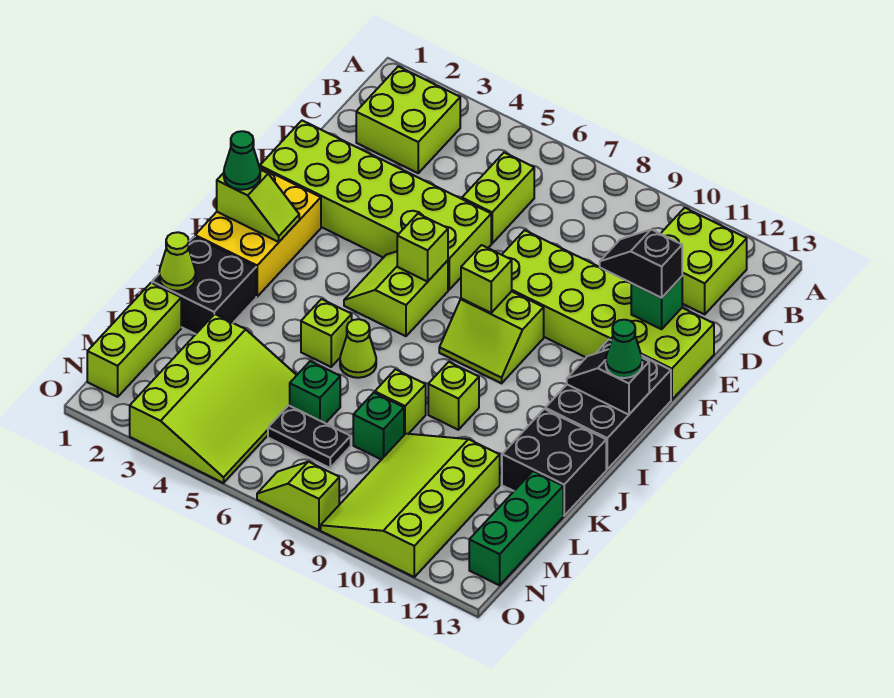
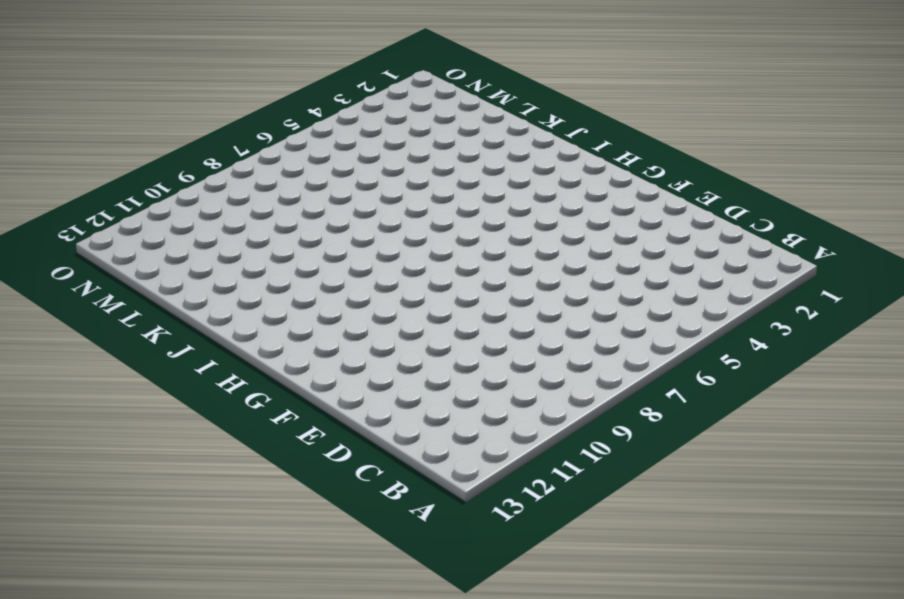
none -> lime brick B2:C3 level 1
none -> lime brick B11:C12 level 1
none -> lime brick C6:D6 level 1
none -> lime brick E1:F6 level 1

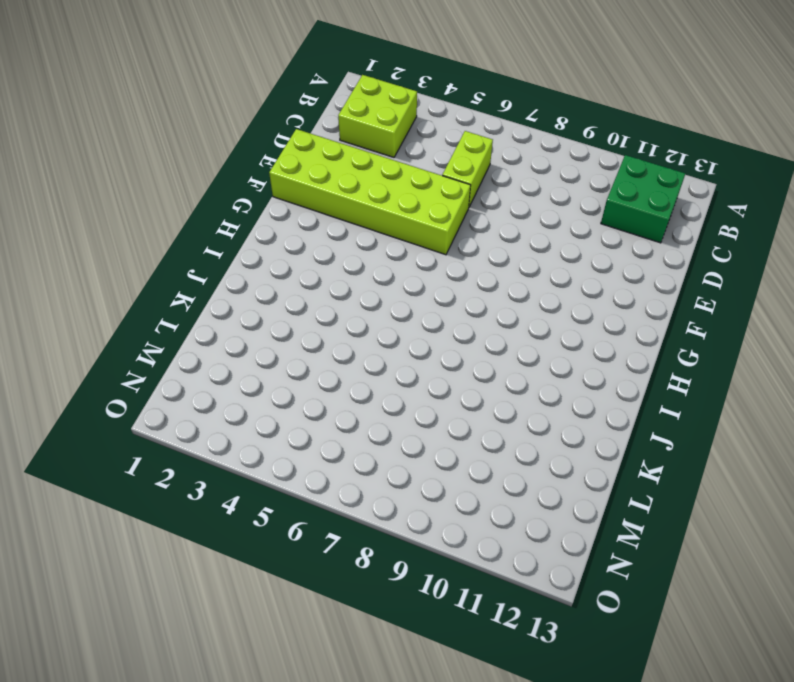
green brick B11:C12 level 1 -> lime brick B11:C12 level 1
none -> lime brick E8:F13 level 1
none -> yellow brick G1:I2 level 1
none -> lime slope G5:H6 level 1 top 6
none -> lime slope G8:H9 level 1 top G

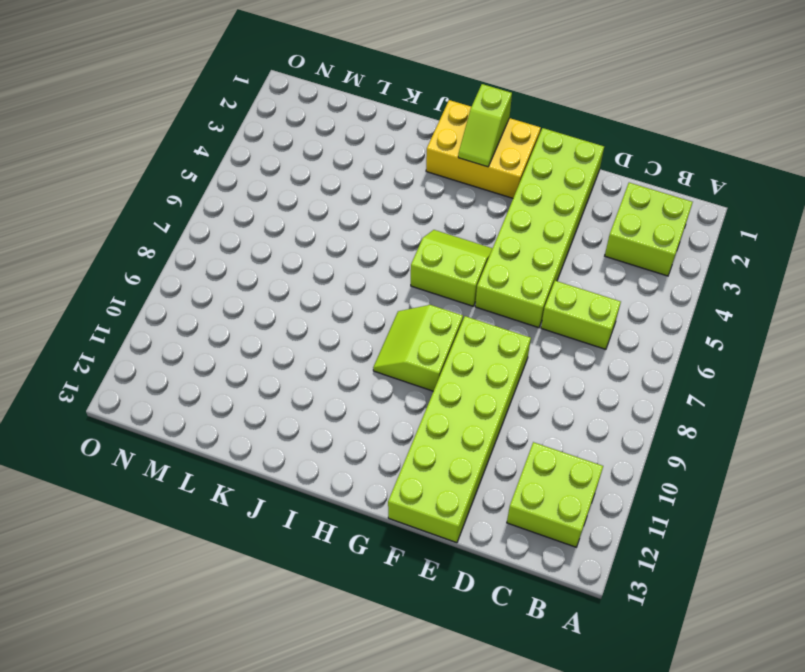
none -> black brick G12:I13 level 1
none -> black brick J1:K2 level 1
none -> lime brick J5 level 1
none -> lime cone J6 level 1

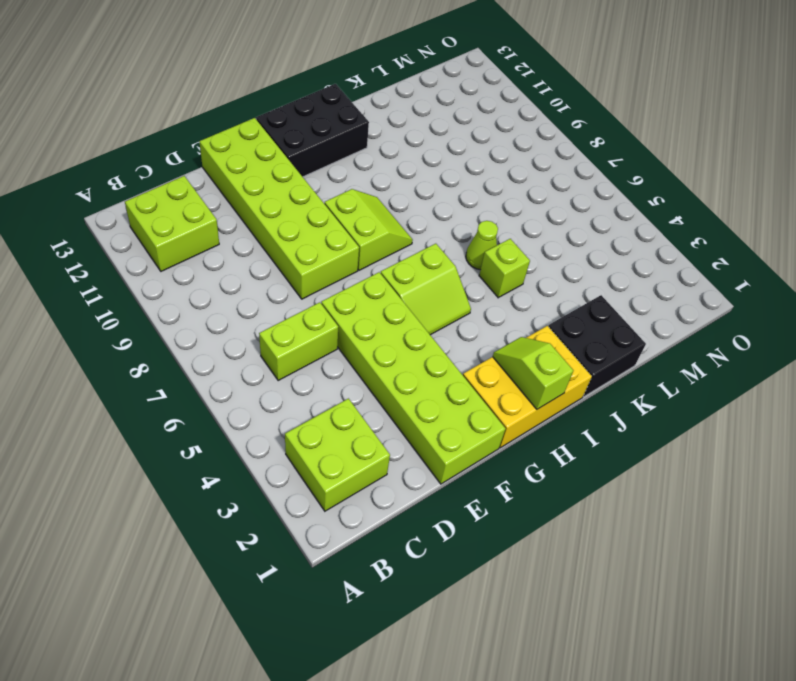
none -> lime brick J9 level 1
none -> black brick J12:K13 level 1
none -> lime brick K8 level 1
none -> lime brick L1:N1 level 1

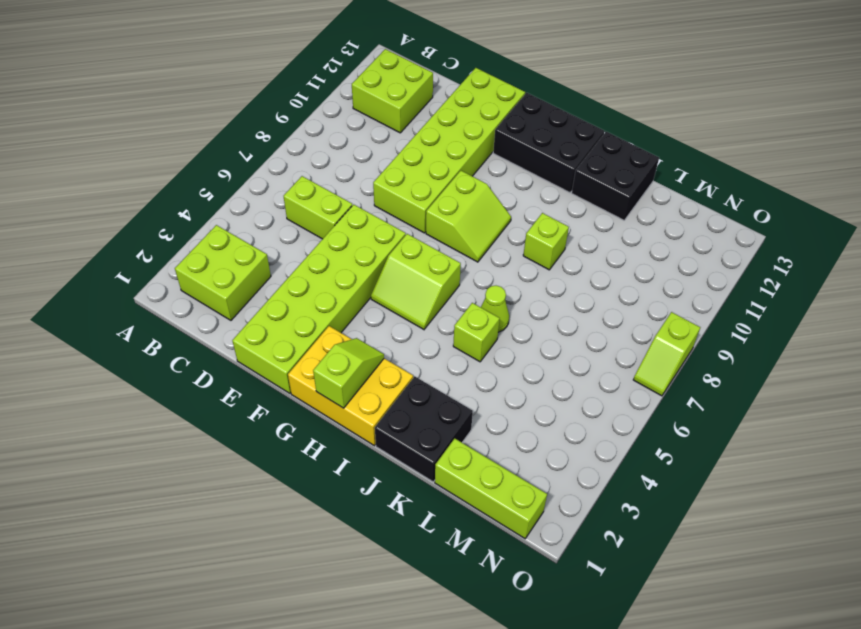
none -> lime brick K8 level 1
none -> lime slope L3:O5 level 1 top 3
none -> green brick L6 level 1
none -> green brick L8 level 1

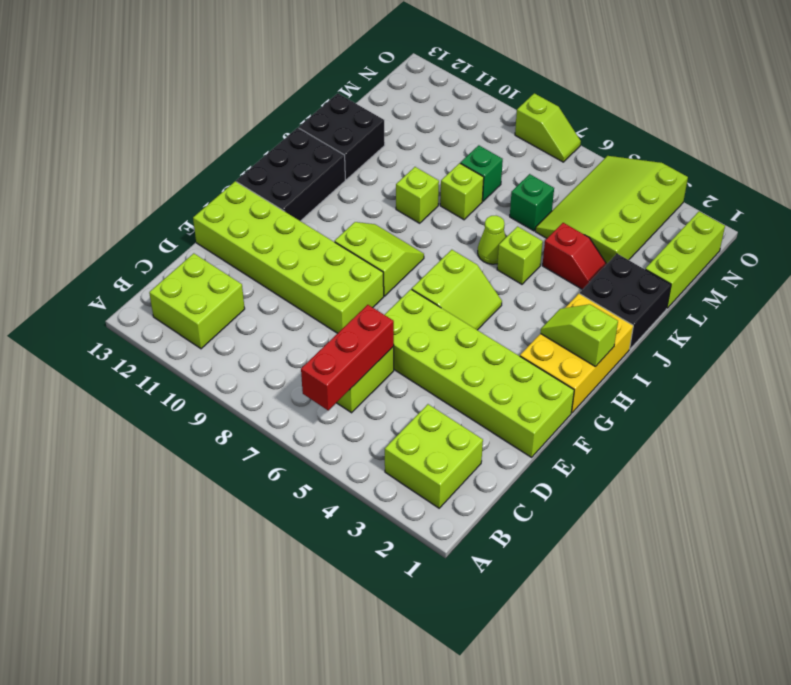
red brick B6:D6 level 2 -> none
red slope K3:K4 level 1 top 4 -> none
none -> lime slope L9:O11 level 1 top 11
none -> green brick L13:N13 level 1
none -> black plate M6:M7 level 1
none -> green brick E12 level 2

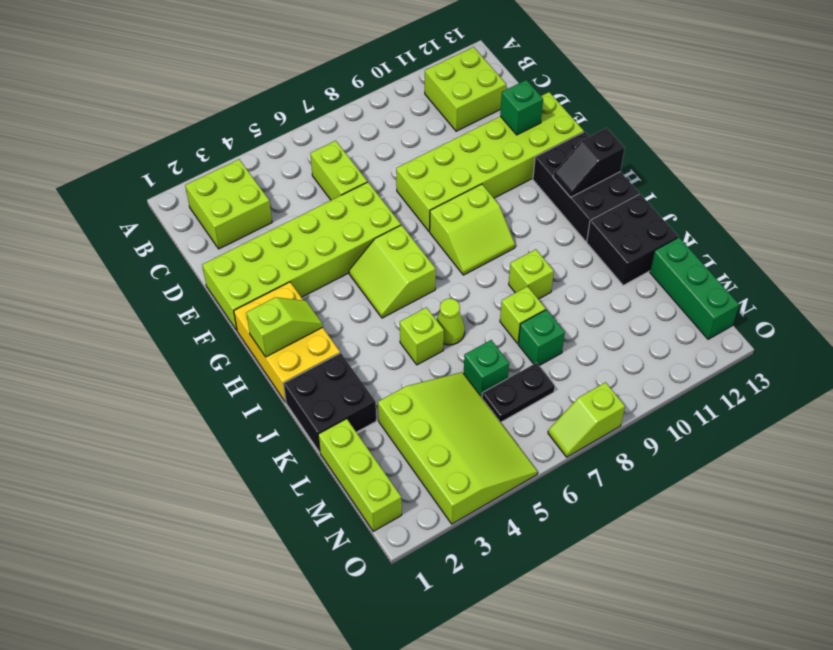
none -> lime slope L9:O11 level 1 top 11
none -> lime brick G6 level 2
none -> lime brick G8 level 2
none -> lime cone K1 level 2

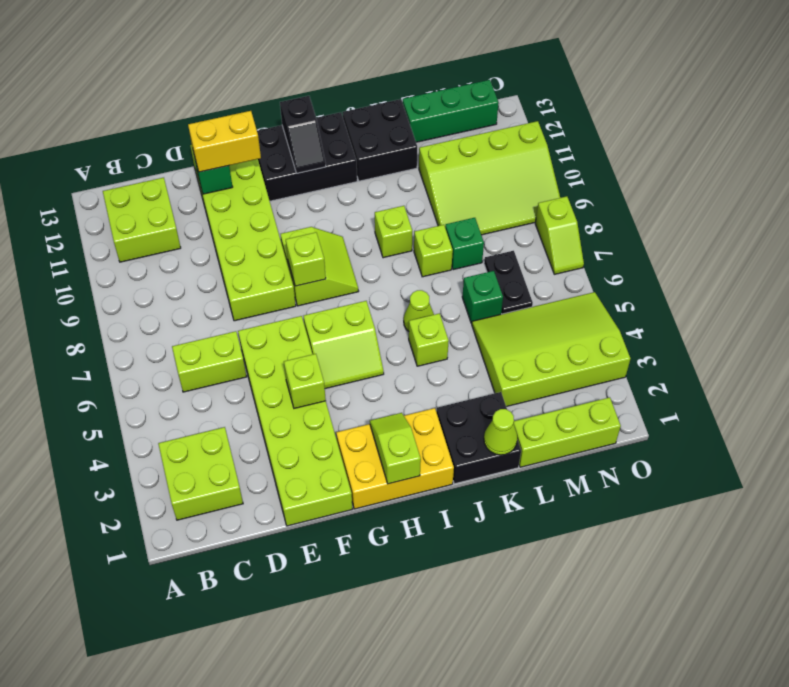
yellow brick E12:F12 level 3 -> black slope E11:E12 level 3 top 12
lime brick F4 level 2 -> lime brick G6 level 2
none -> green cone H1 level 3
none -> green cone H13 level 3

